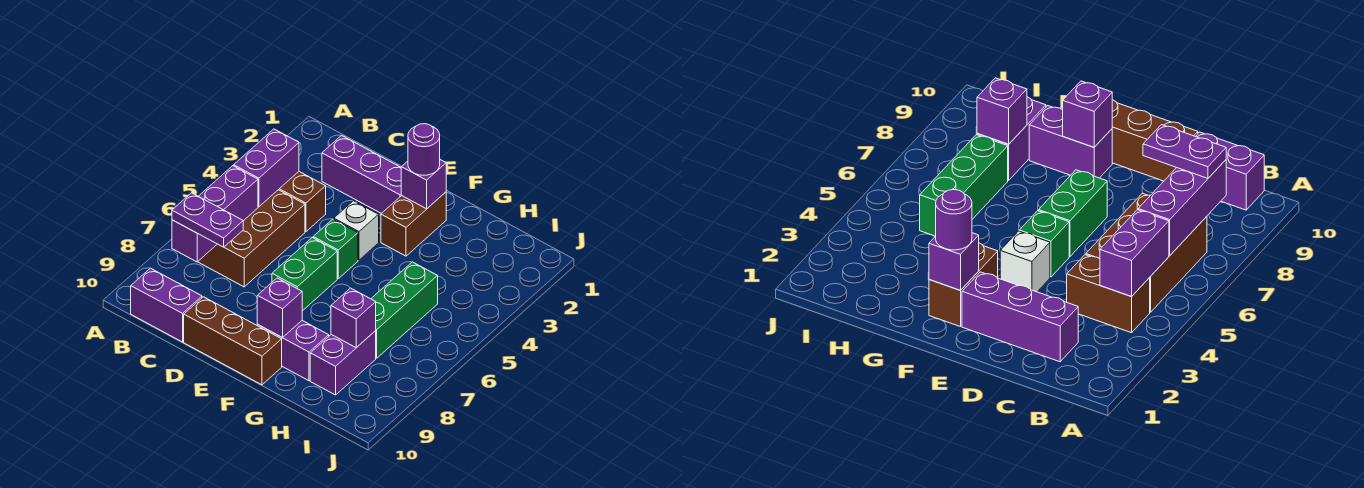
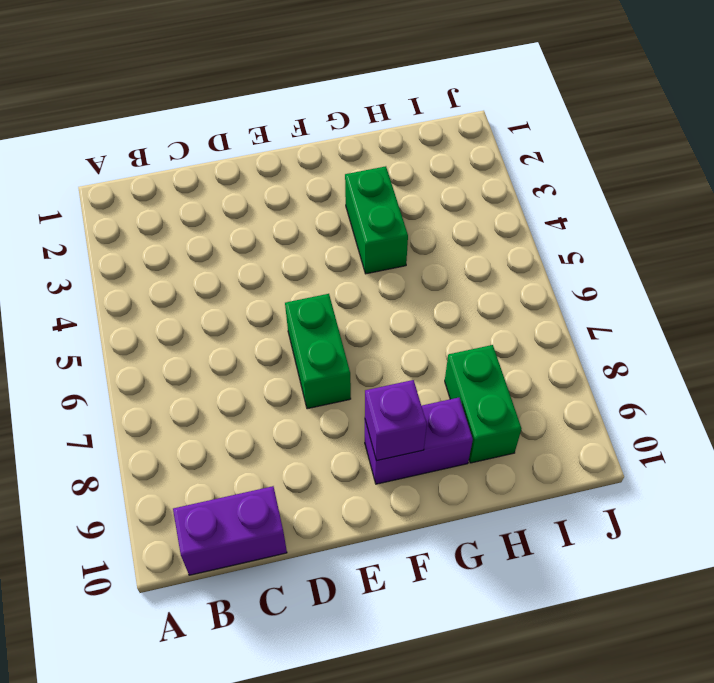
green brick G3:G4 level 1 -> none
green brick H8:H9 level 1 -> purple brick H8:H9 level 1
none -> brown brick B4:C4 level 1
none -> brown brick B5:C7 level 1
none -> purple brick C2:E2 level 1

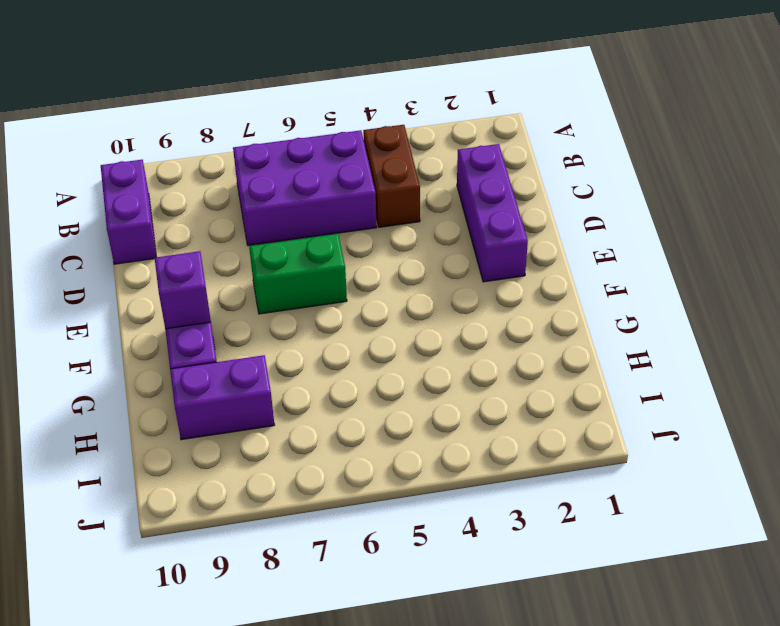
purple brick B5:C7 level 1 -> brown brick B5:C7 level 1
none -> brown brick D10:F10 level 1
none -> white brick E4 level 1
none -> green brick E5 level 1

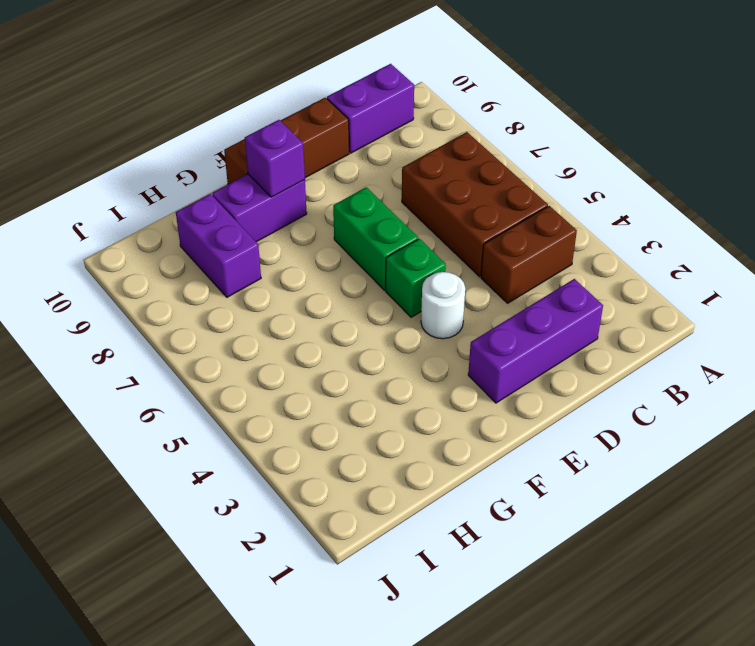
white round brick E4 level 1 -> white brick E4 level 1
none -> brown brick F2:F3 level 1
none -> green brick H5:H7 level 1
none -> purple brick B4:B5 level 2

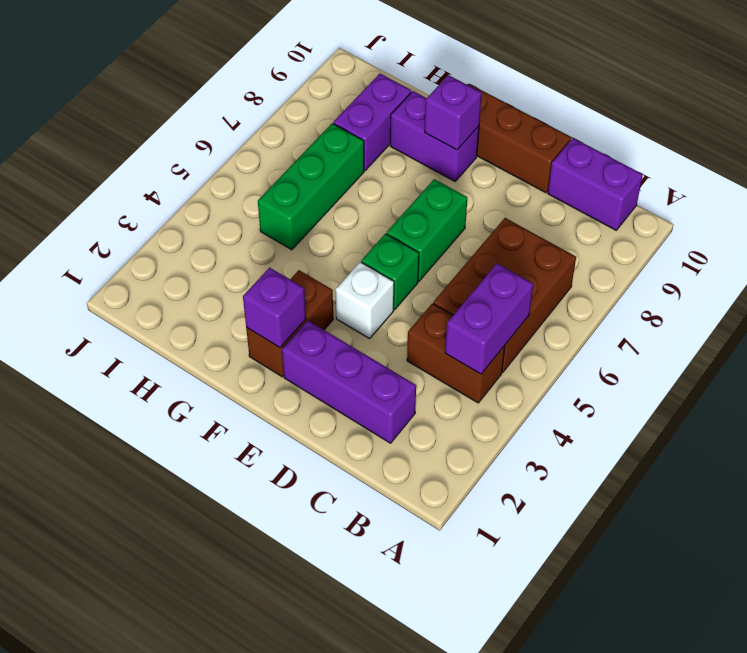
none -> purple brick B6:B8 level 2
none -> purple brick H8 level 2
none -> purple plate B8:C8 level 3

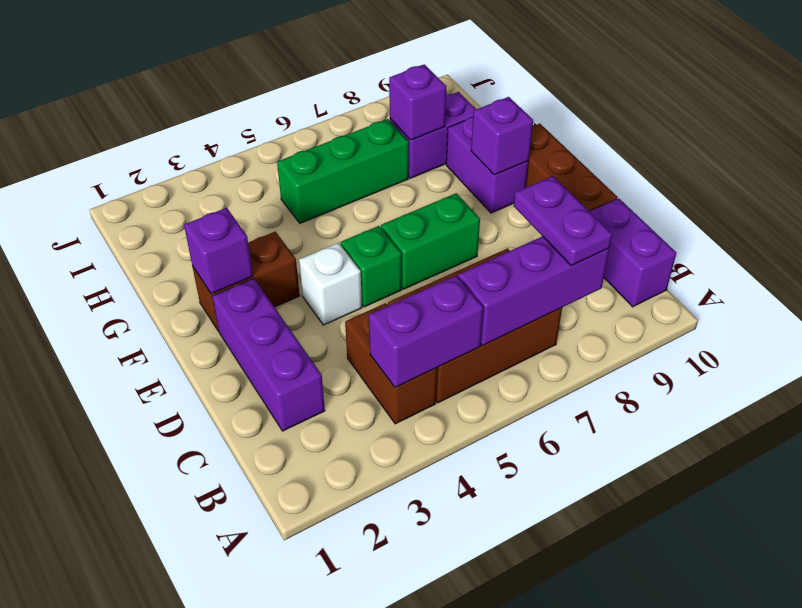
none -> purple round brick F2 level 3

